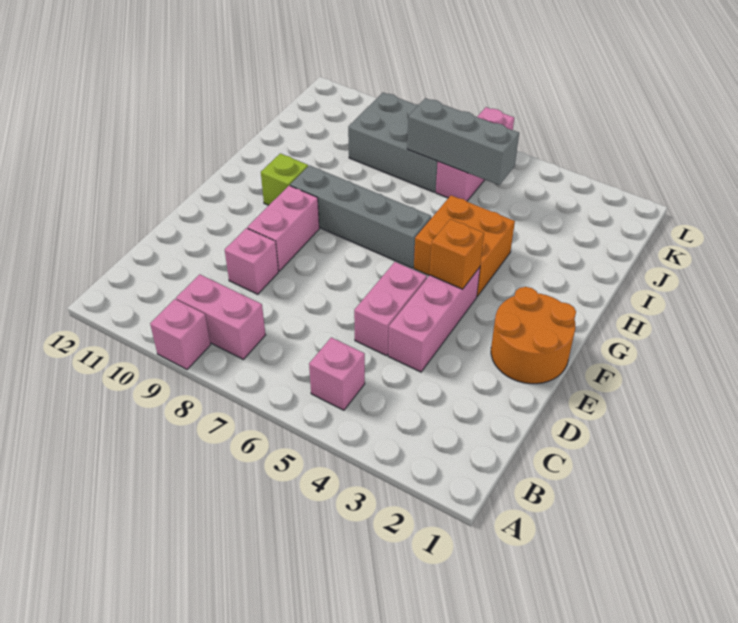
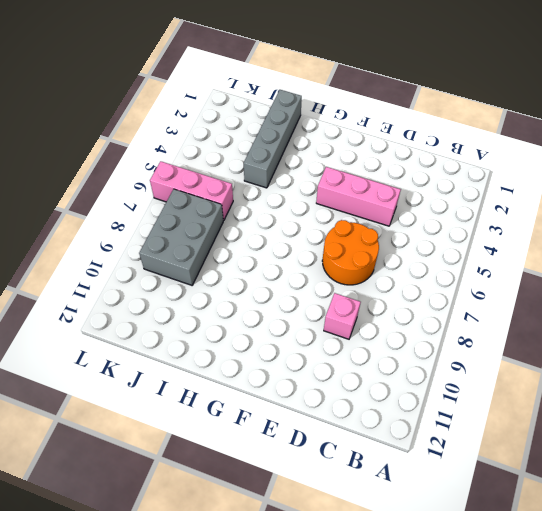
orange round brick D6:E7 level 1 -> orange round brick E1:F2 level 1
grey brick I1:I4 level 1 -> grey brick G6:G9 level 1
none -> pink brick A9 level 1
none -> pink brick B5 level 1
none -> pink brick B8:B9 level 1

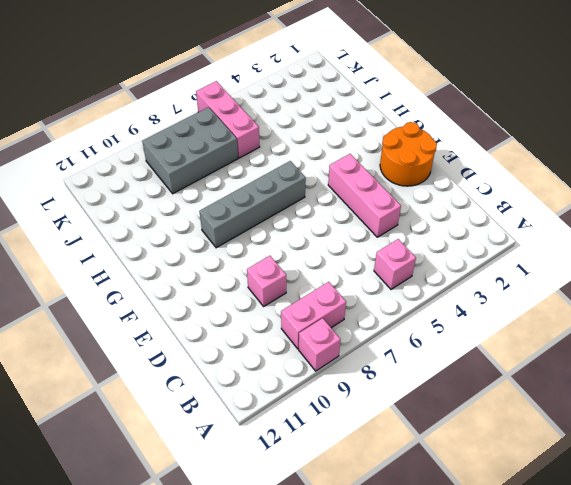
none -> pink brick D5:E5 level 1
none -> pink brick E9:F9 level 1
none -> orange brick G4:H5 level 1

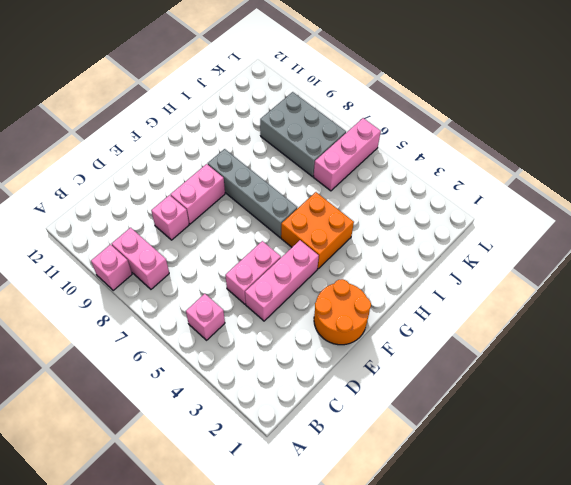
none -> lime brick G10 level 1
none -> orange brick F4 level 2
none -> grey brick J5:J7 level 2

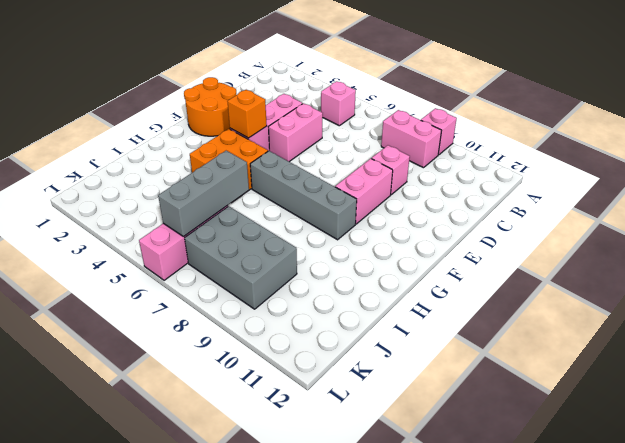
grey brick I6:K6 level 2 -> grey brick J5:J7 level 2
none -> lime brick G10 level 1

